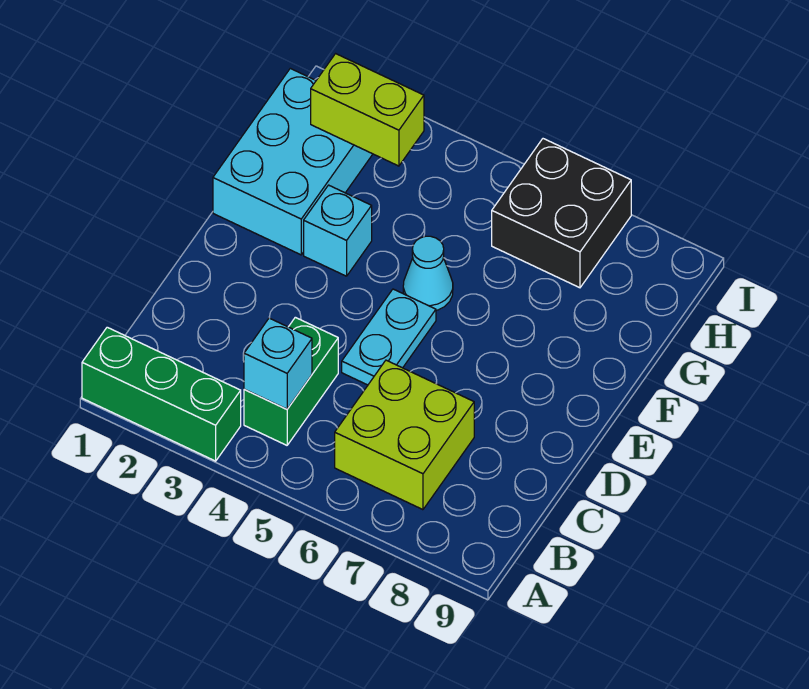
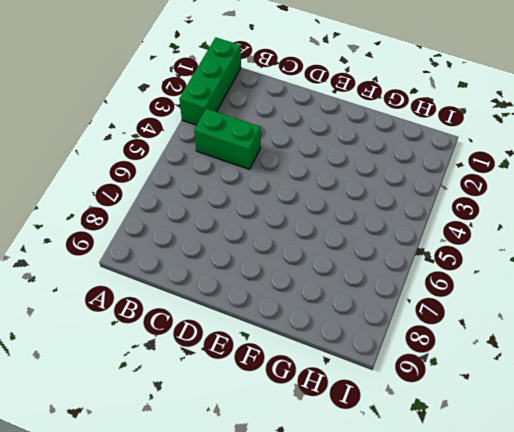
none -> lime brick B6:C7 level 1
none -> cyan plate D5:E5 level 1

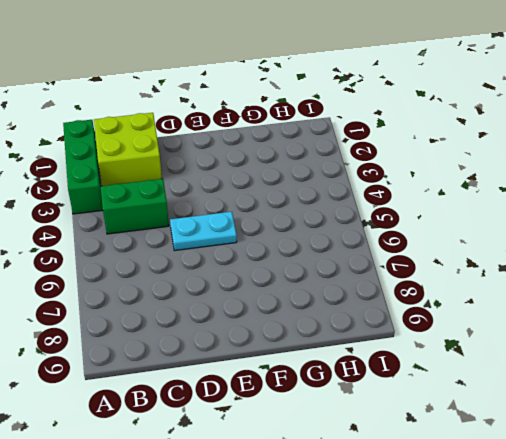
lime brick B1:C2 level 1 -> lime brick B6:C7 level 1
none -> cyan brick F1:H2 level 1
none -> cyan brick F3 level 1

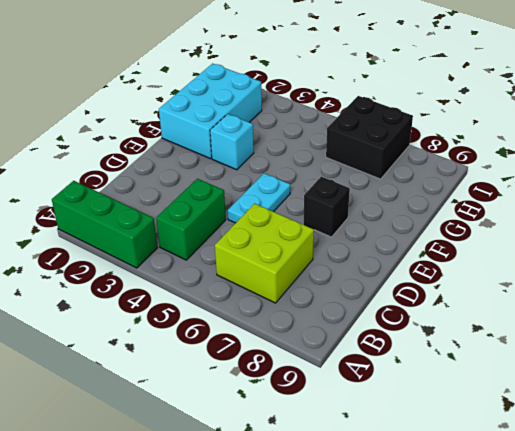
black brick E7 level 1 -> none
none -> cyan cone F5 level 1
none -> cyan brick B4 level 2

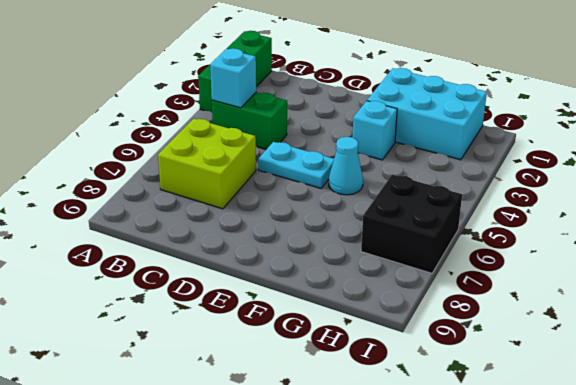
none -> lime brick H2:H3 level 2

